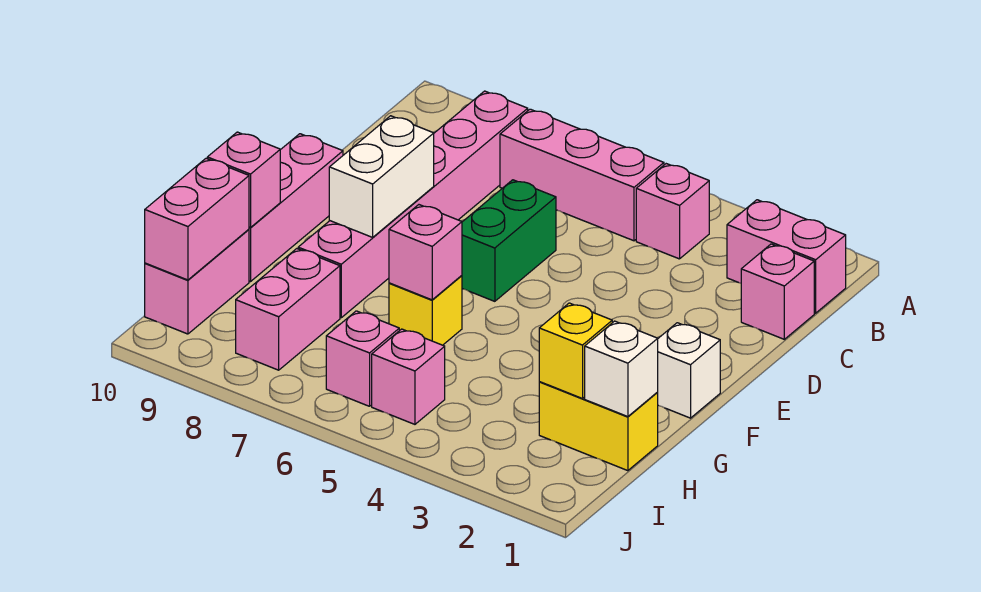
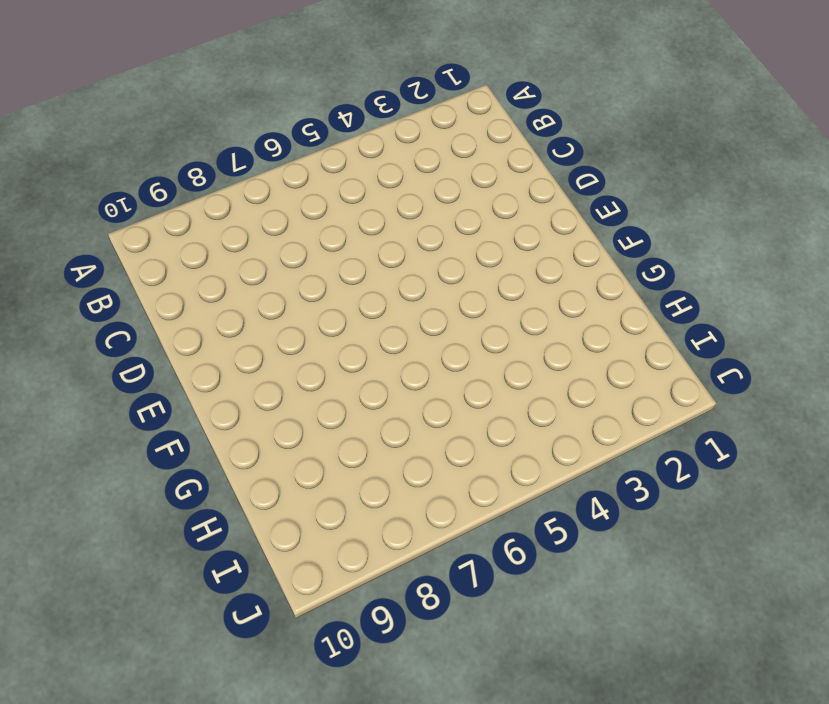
none -> pink brick B1:B2 level 1
none -> pink brick B4 level 1
none -> pink brick B5:B7 level 1

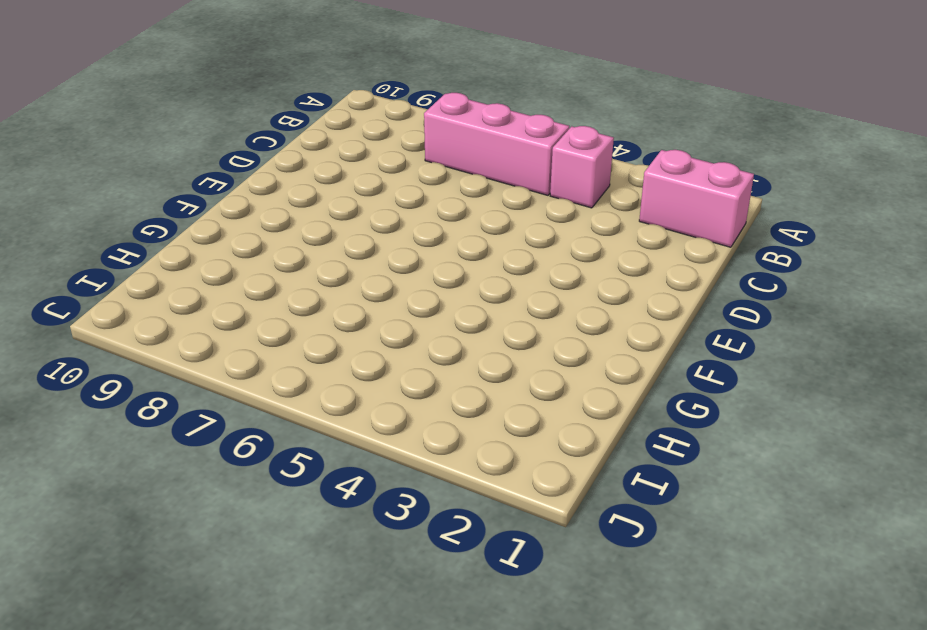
none -> pink brick B8:G8 level 1
none -> pink brick C1 level 1
none -> green brick D6:E6 level 1

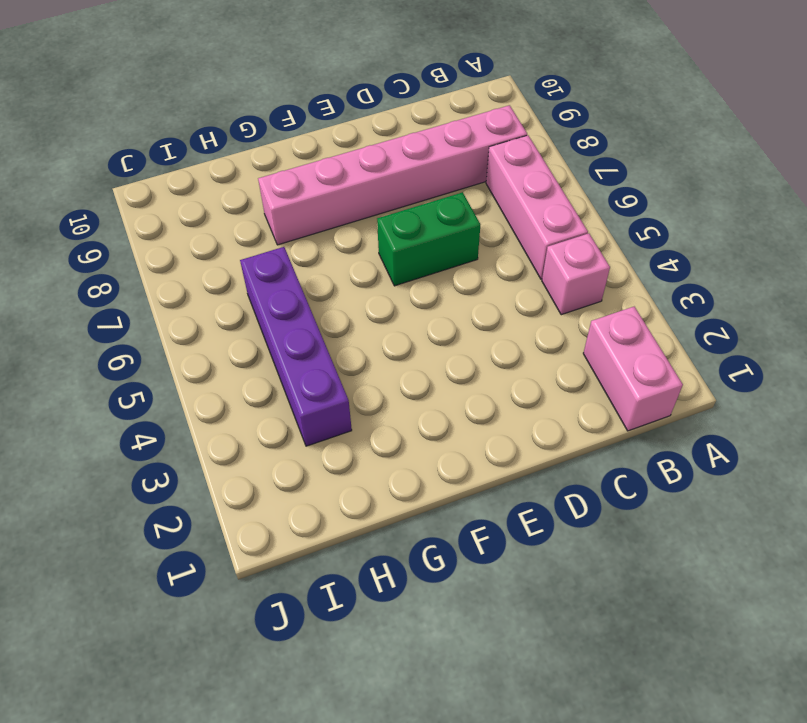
purple brick H3:H6 level 1 -> none
none -> pink brick C1 level 1
none -> pink brick E10:G10 level 1
none -> white brick F1 level 1

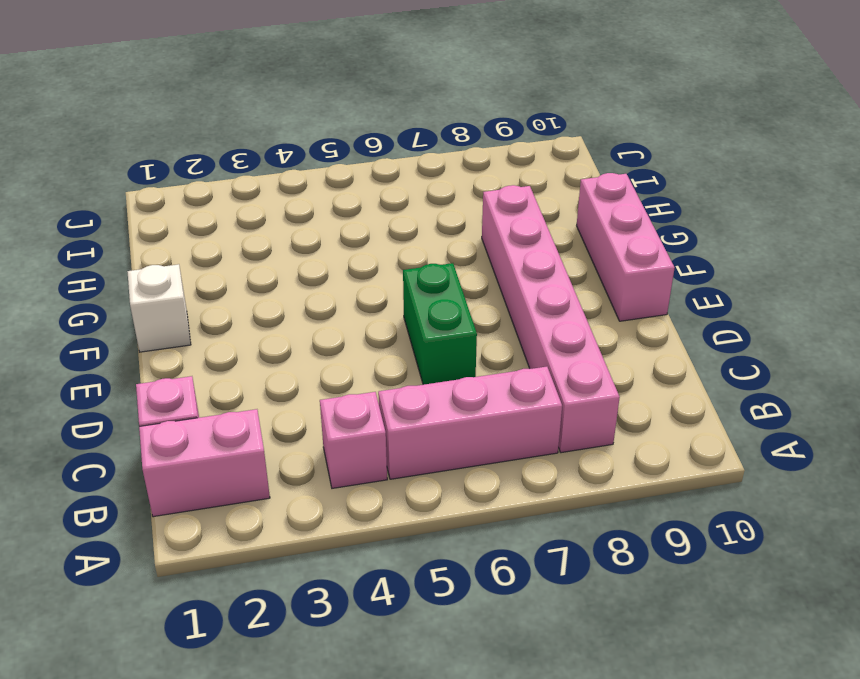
none -> yellow brick G6 level 1
none -> yellow brick H1:H2 level 1
none -> pink brick H8:I8 level 1

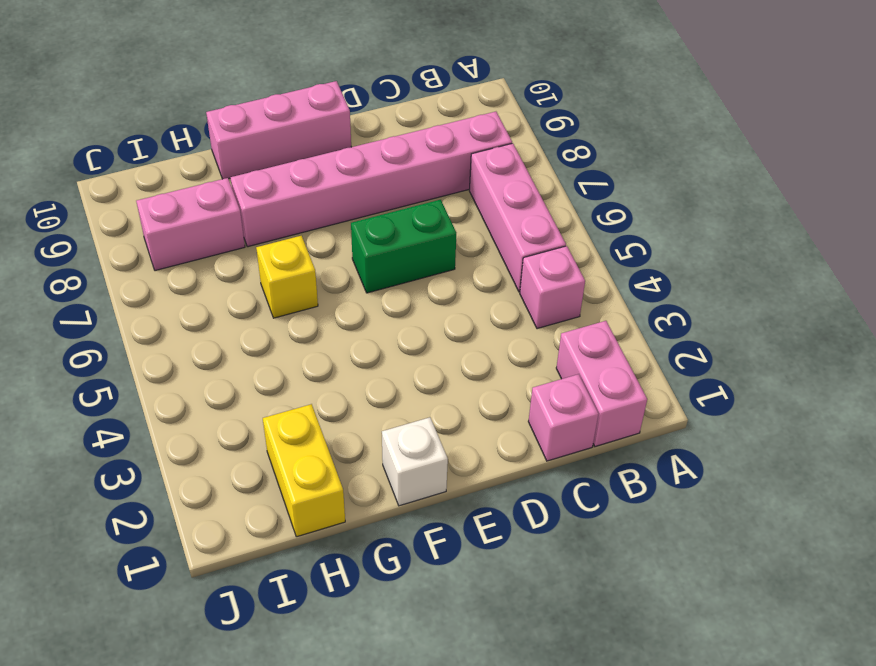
none -> pink brick H10:I10 level 1
none -> pink brick I5 level 1
none -> pink brick I6 level 1

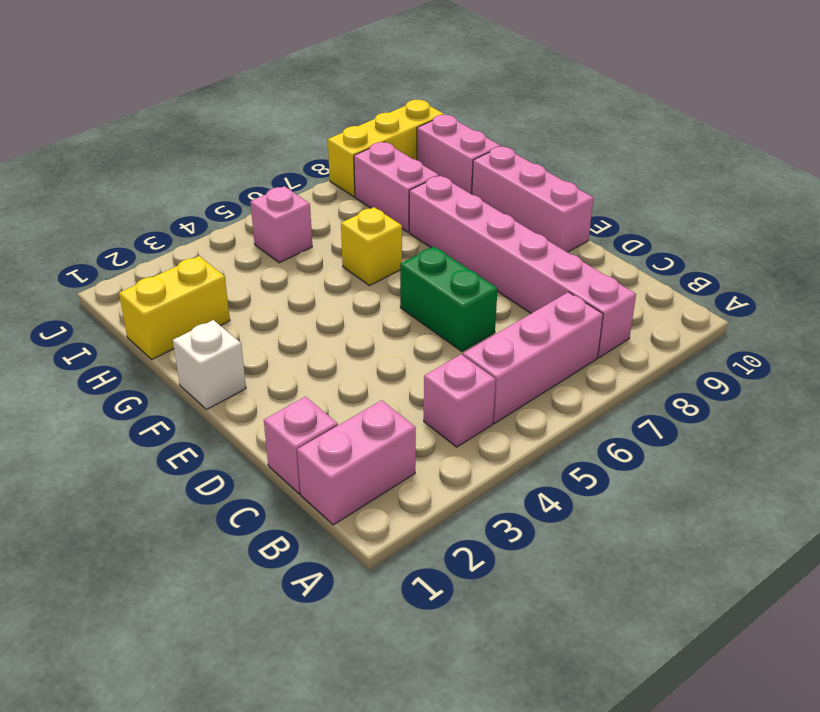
yellow brick J8:J10 level 1 -> none
none -> pink brick I6 level 1
none -> white brick E8:F8 level 2
none -> pink brick G6 level 2

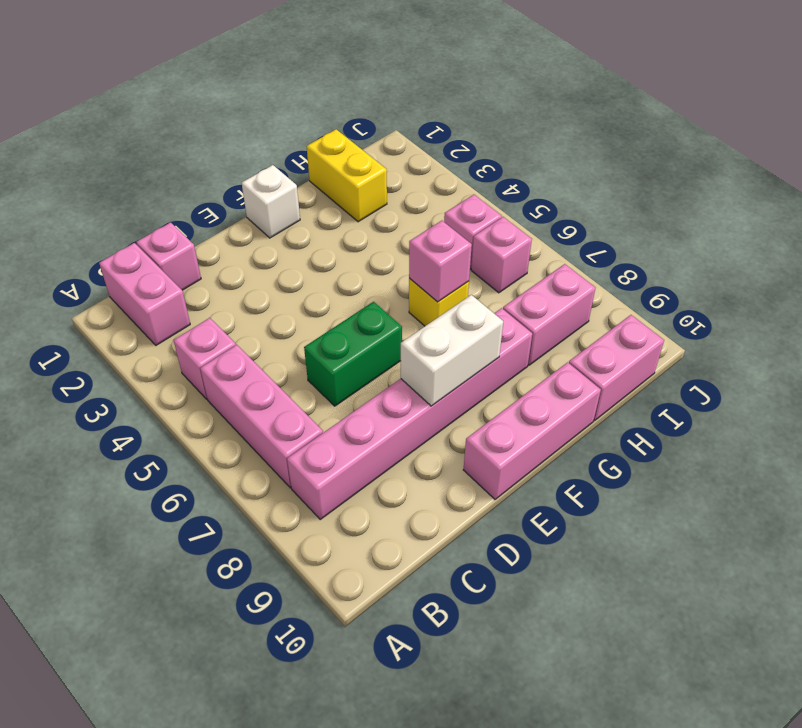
none -> pink brick G10 level 2
none -> white brick H1 level 2
none -> yellow brick H2 level 2

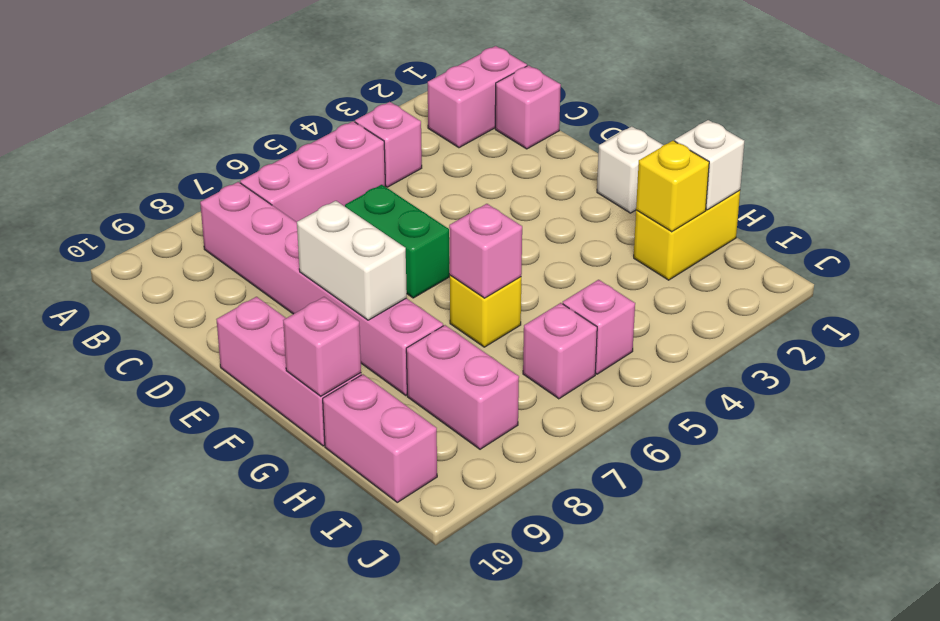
none -> pink brick H10:I10 level 2

